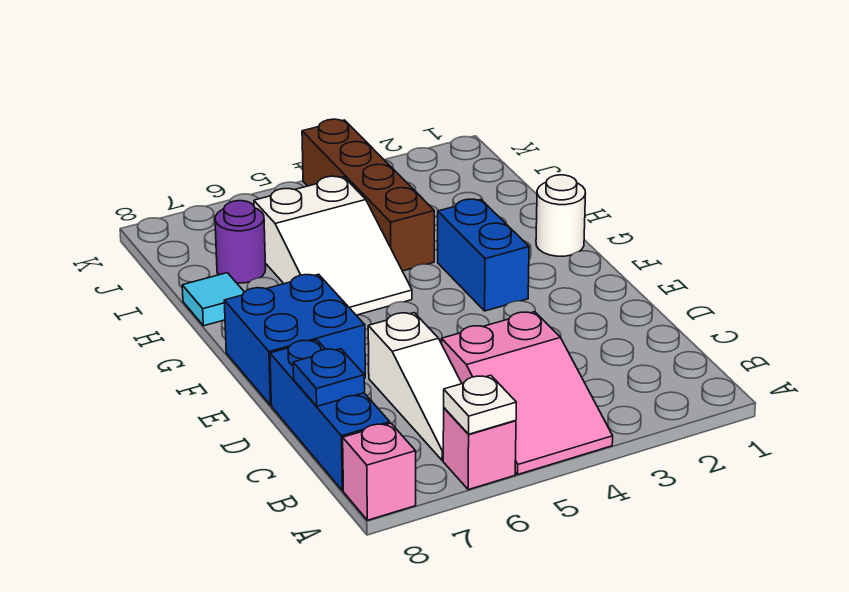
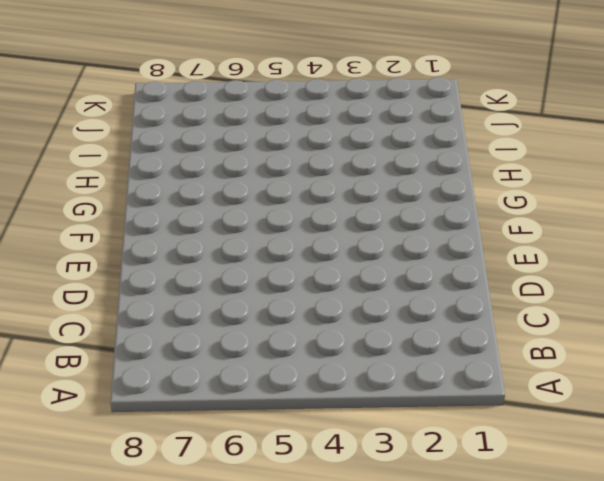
none -> pink slope A4:C5 level 1 top C
none -> pink brick A6 level 1
none -> pink brick A8 level 1

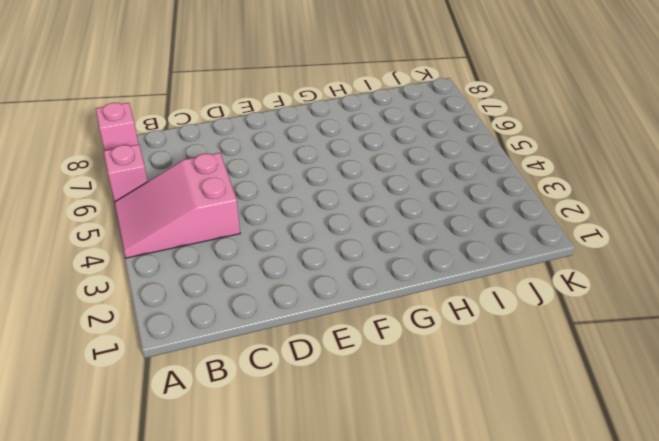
none -> white slope B6:D6 level 1 top D
none -> blue brick B8:D8 level 1
none -> blue brick E7:F8 level 1

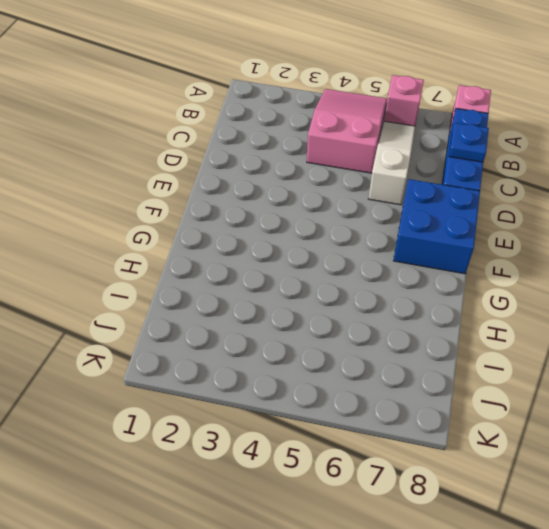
none -> blue brick F3:G3 level 1
none -> white round brick G1 level 1
none -> white slope G5:I6 level 1 top I

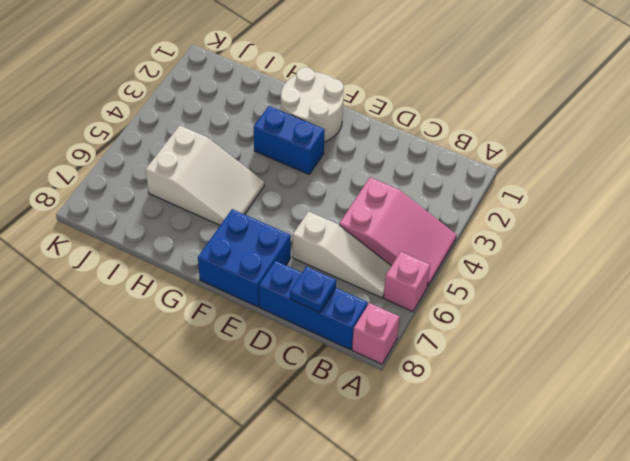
white round brick F1:G2 level 1 -> white round brick G1 level 1
none -> brown brick H4:K4 level 1
none -> cyan tile H8 level 1
none -> purple round brick I7 level 1

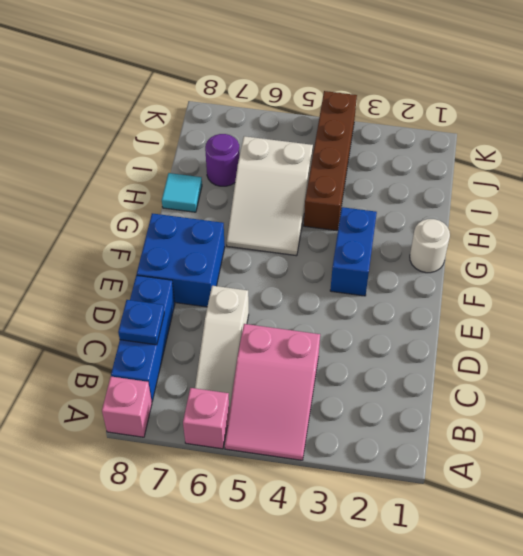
none -> white plate A6 level 2

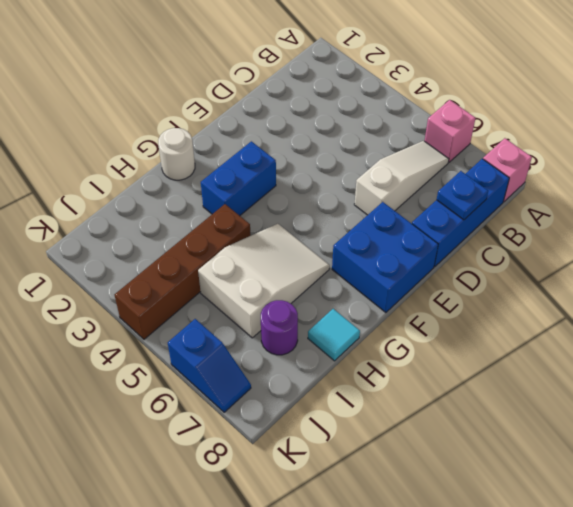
blue slope K6:K7 level 1 top 6 -> none
none -> pink slope A4:C5 level 1 top C
none -> white plate A6 level 2

